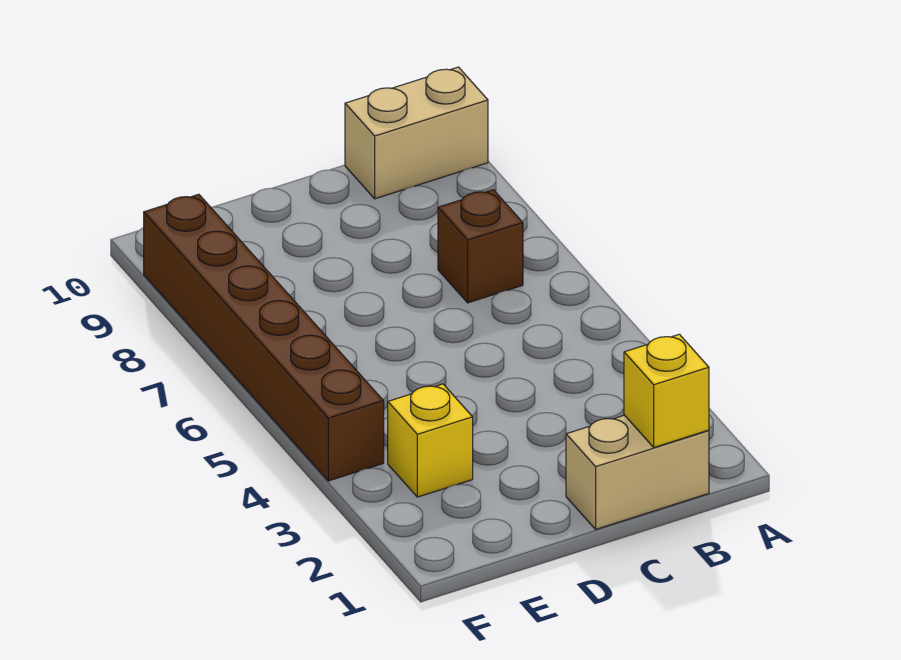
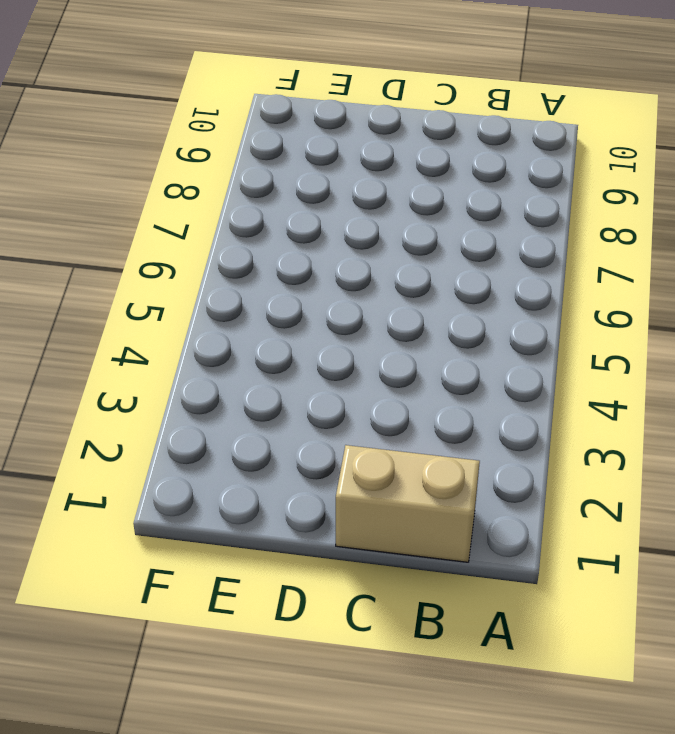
none -> tan brick A10:B10 level 1
none -> brown brick B7 level 1

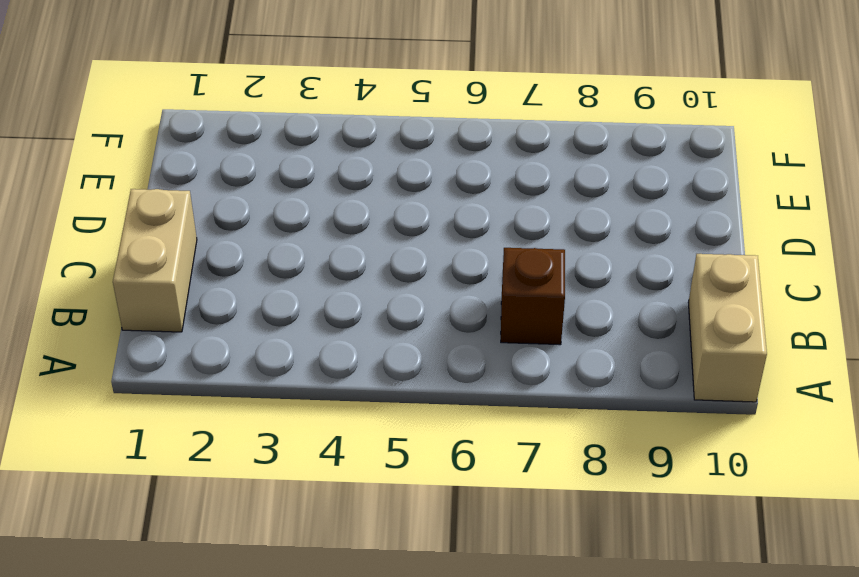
none -> yellow brick E3 level 1
none -> brown brick F4:F9 level 1

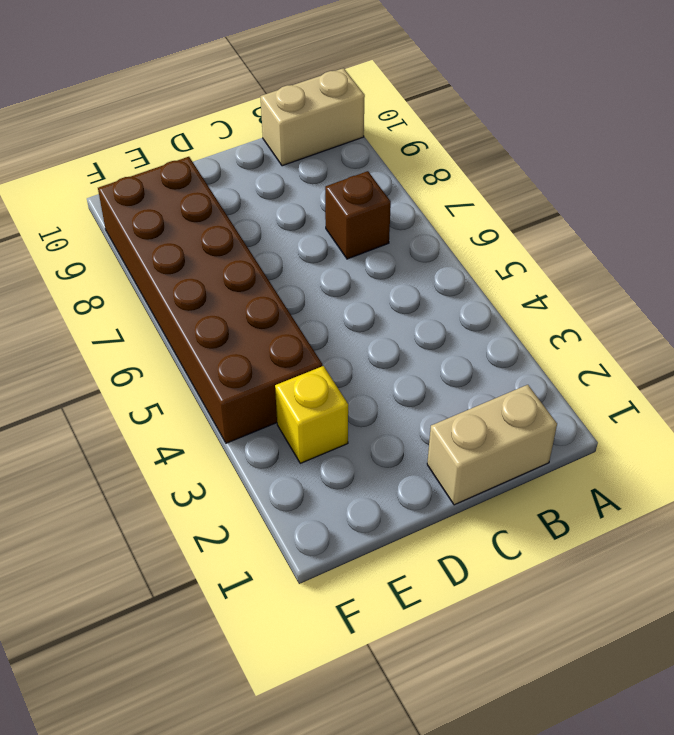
brown brick E4:F9 level 1 -> brown brick F4:F9 level 1
none -> yellow brick B1 level 2

